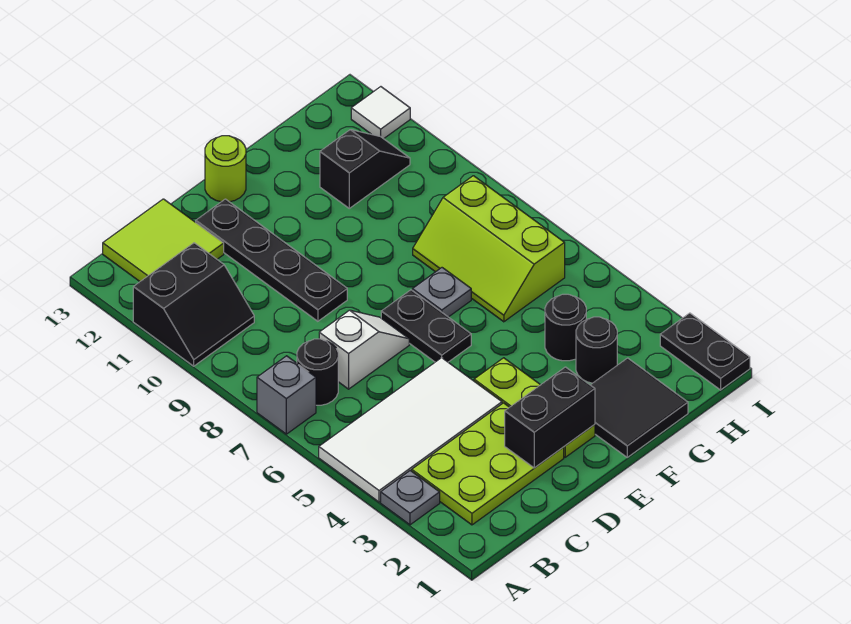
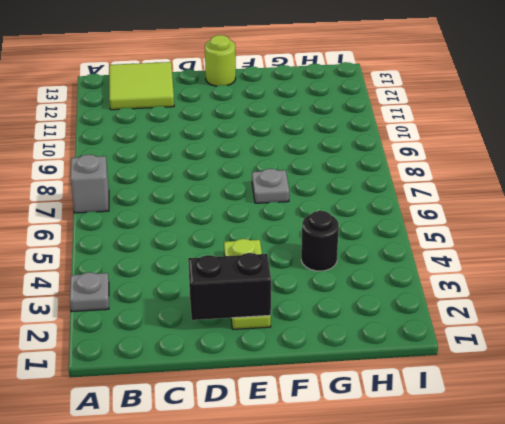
none -> white tile A4:D5 level 1
none -> black slope A10:B11 level 1 top 11
none -> lime plate B2:D3 level 1

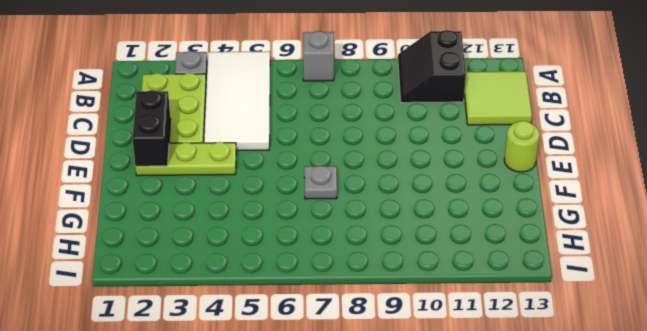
none -> black round brick B7 level 1
none -> white slope C7:D7 level 1 top C
none -> black plate D9:D12 level 1

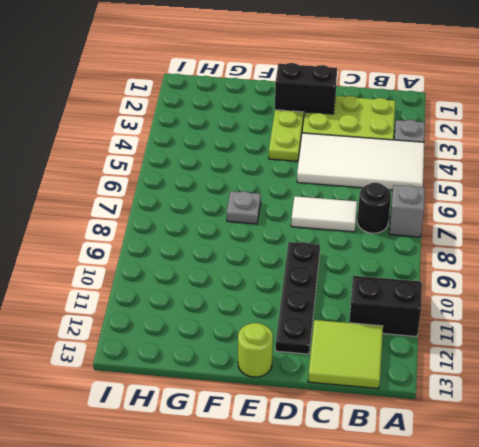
white tile C7:D7 level 1 -> white slope C7:D7 level 1 top C
none -> black plate E6:E7 level 1
none -> black tile F1:G2 level 1
none -> black round brick G3 level 1

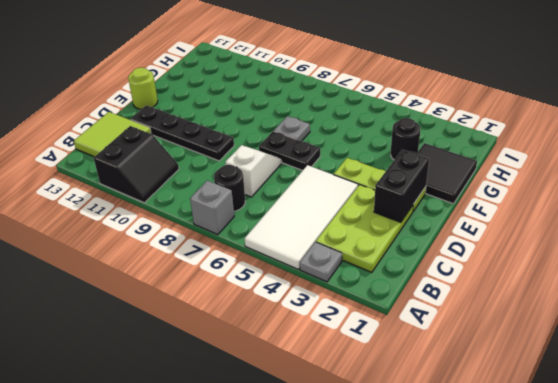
none -> black round brick G4 level 1
none -> lime slope G6:H8 level 1 top H
none -> black slope G11:H11 level 1 top G

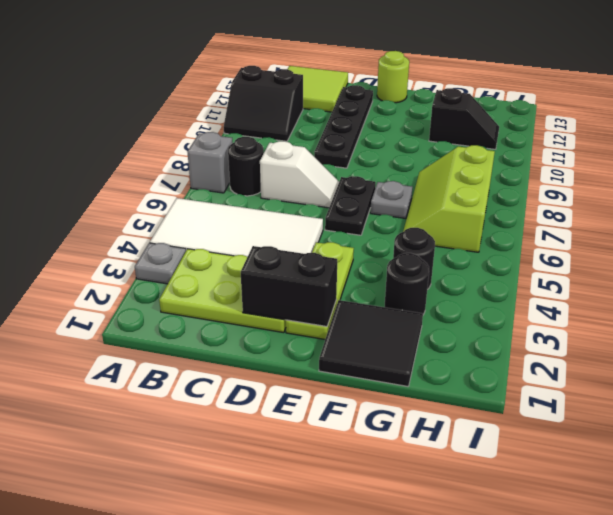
none -> black plate I1:I2 level 1
none -> white tile I12 level 1

